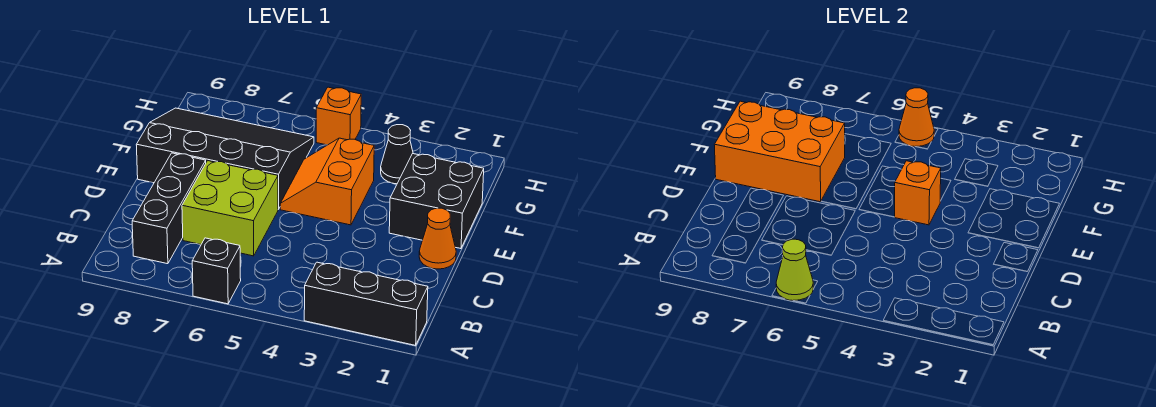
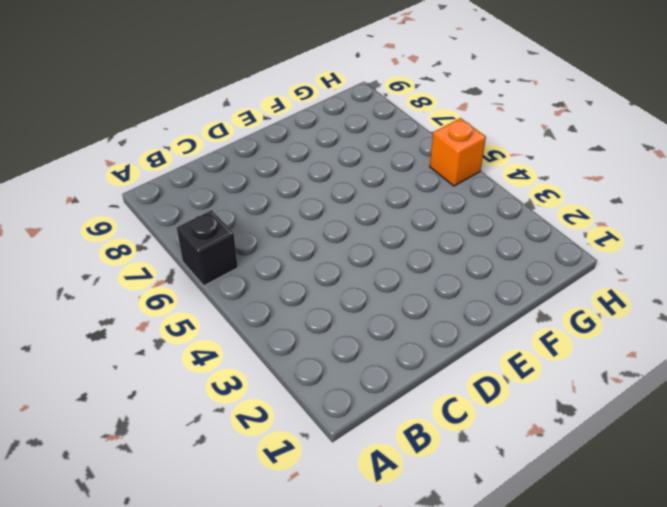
none -> black brick A1:A3 level 1
none -> black brick B8:D8 level 1
none -> lime brick C6:D7 level 1

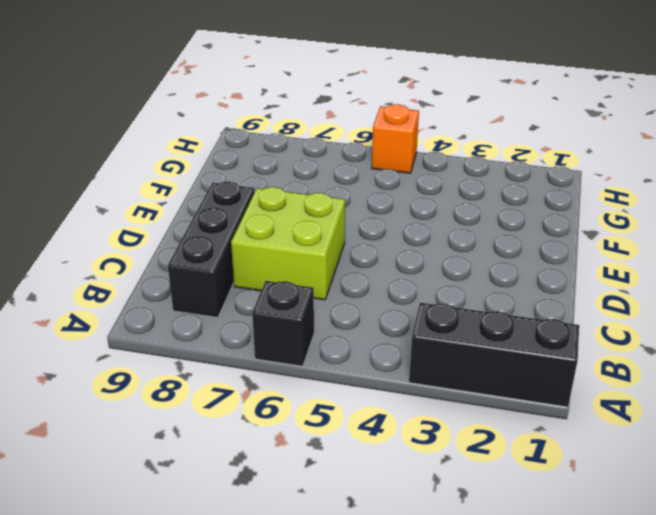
none -> orange cone D1 level 1
none -> black brick E1:F2 level 1
none -> orange slope E4:F5 level 1 top 4

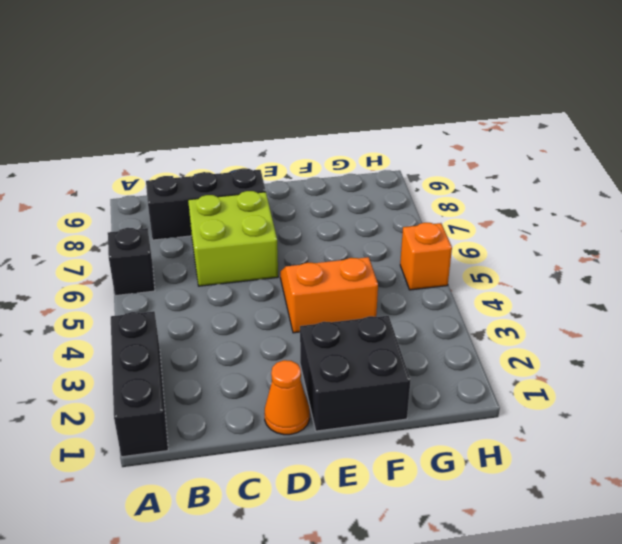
none -> black slope E6:G9 level 1 top E
none -> black cone G3 level 1
none -> lime cone A6 level 2

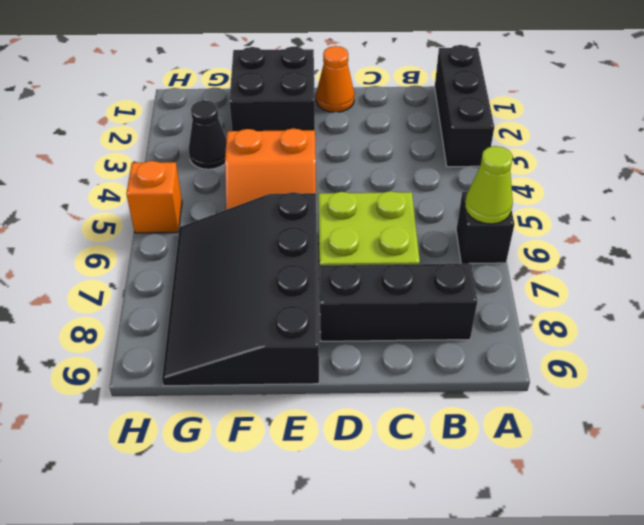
none -> orange brick E4 level 2
none -> orange brick E7:F9 level 2
none -> orange cone H5 level 2

